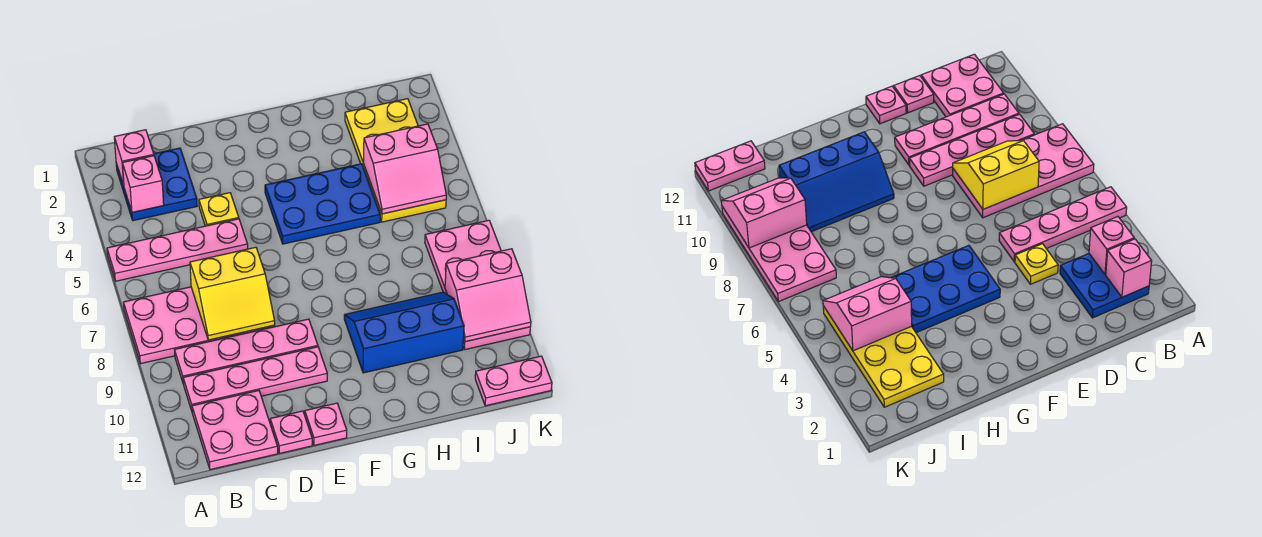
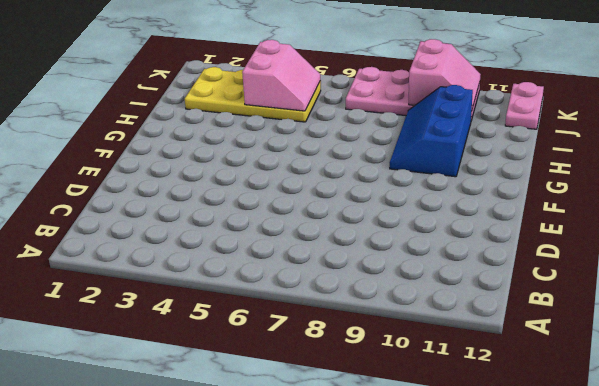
none -> pink plate A5:D5 level 1
none -> pink plate A7:D8 level 1
none -> blue plate B2:C3 level 1

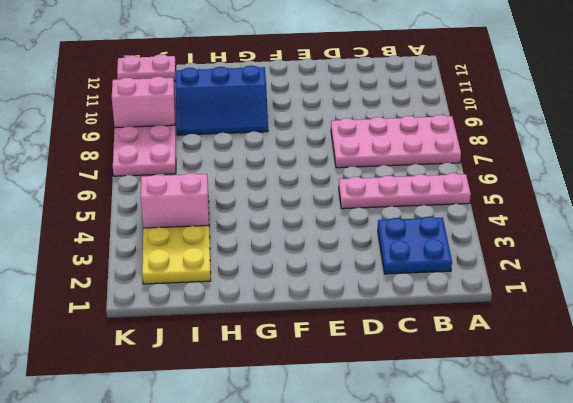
none -> pink plate B9:E9 level 1
none -> pink plate B10:E10 level 1
none -> pink plate B11:C12 level 1

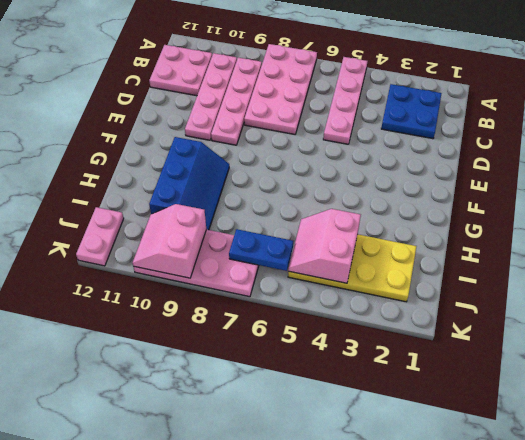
blue plate J6:J7 level 2 -> none
none -> yellow plate D4 level 1
none -> pink plate D12 level 1
none -> pink plate E12 level 1

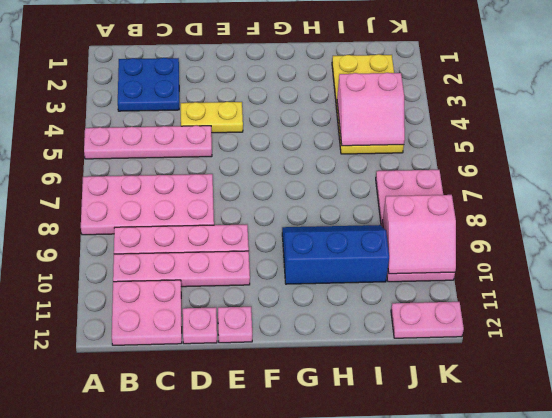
yellow plate D4:E4 level 1 -> yellow plate D4 level 1
none -> blue plate F4:H5 level 1
none -> pink brick B2 level 2
none -> pink brick B3 level 2

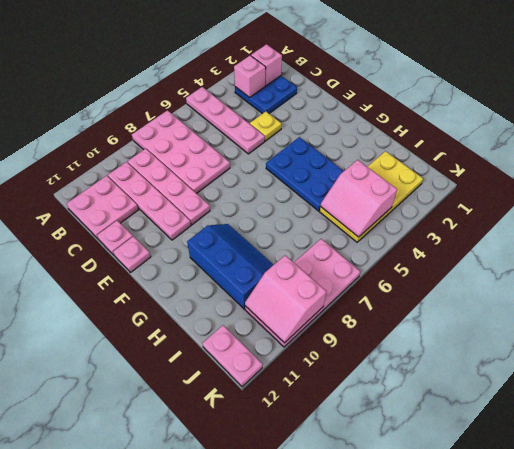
none -> yellow slope C7:D8 level 2 top 7

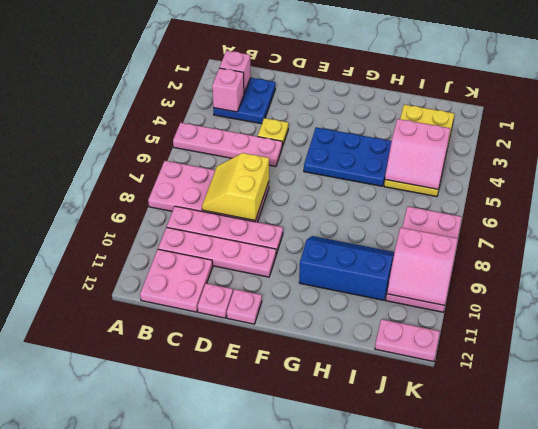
yellow slope C7:D8 level 2 top D -> yellow slope C7:D8 level 2 top 7

